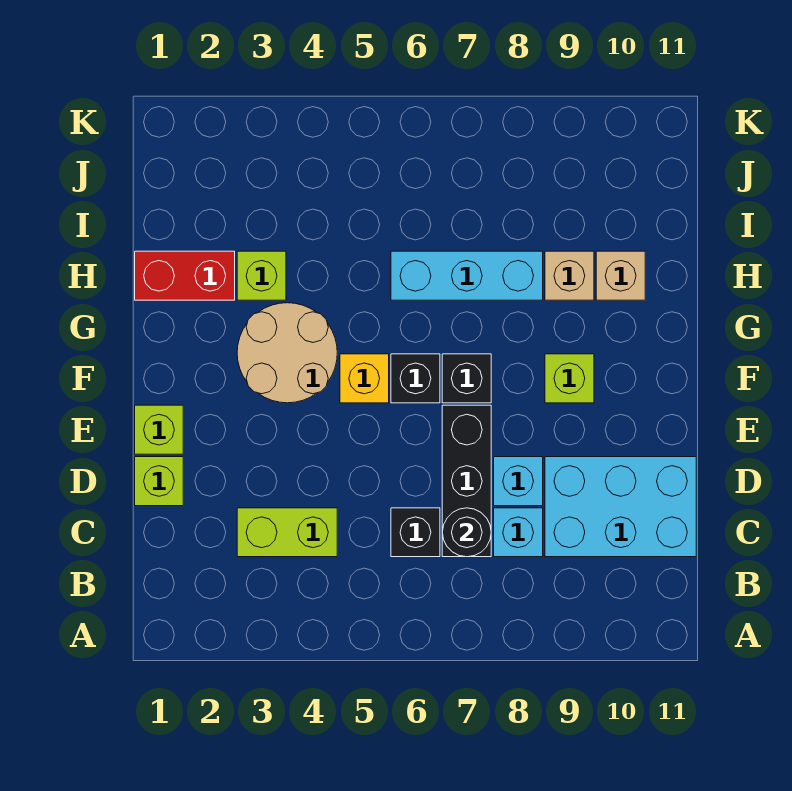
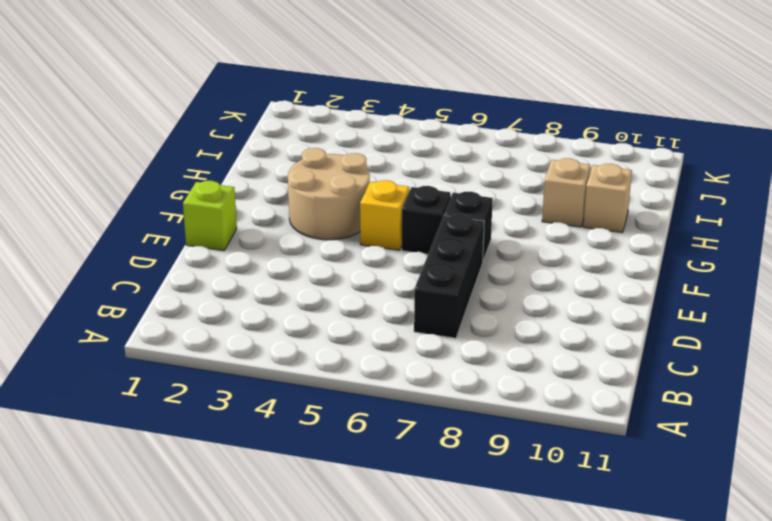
none -> lime brick C3:C4 level 1
none -> black brick C6 level 1
none -> cyan brick C8 level 1

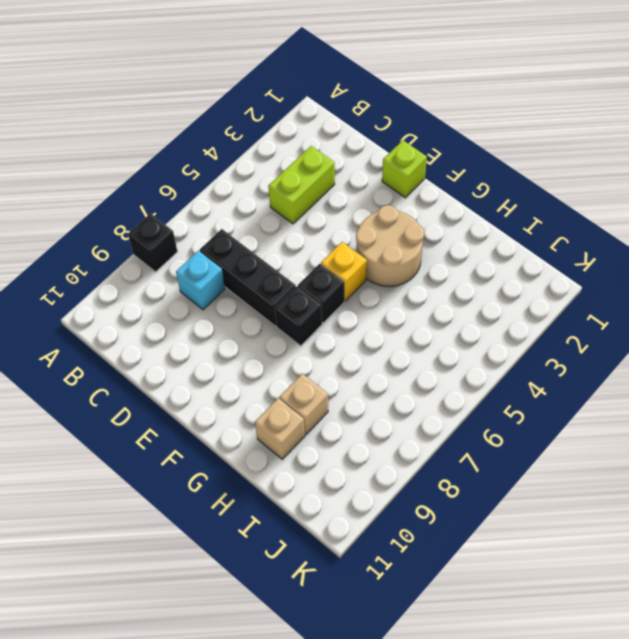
black brick A8 level 1 -> black brick C6 level 1
none -> cyan brick C9:D11 level 1
none -> lime brick D1 level 1
none -> cyan brick D8 level 1

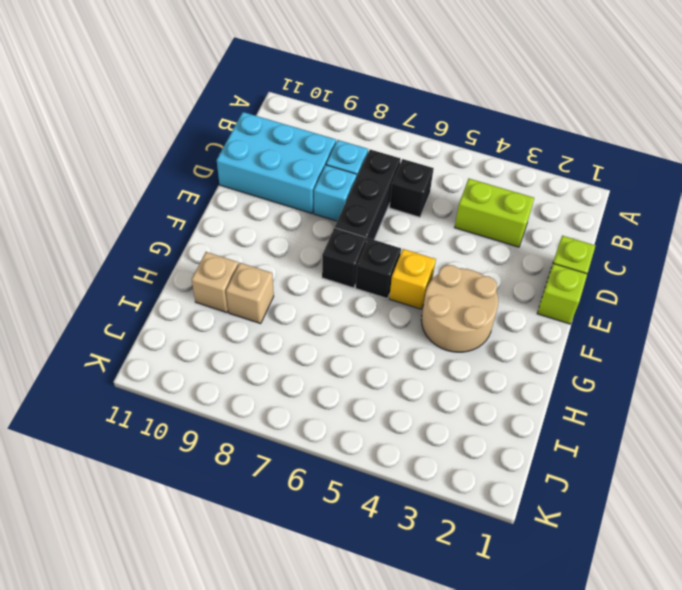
none -> lime brick F9 level 1
none -> red brick H1:H2 level 1
none -> lime brick H3 level 1

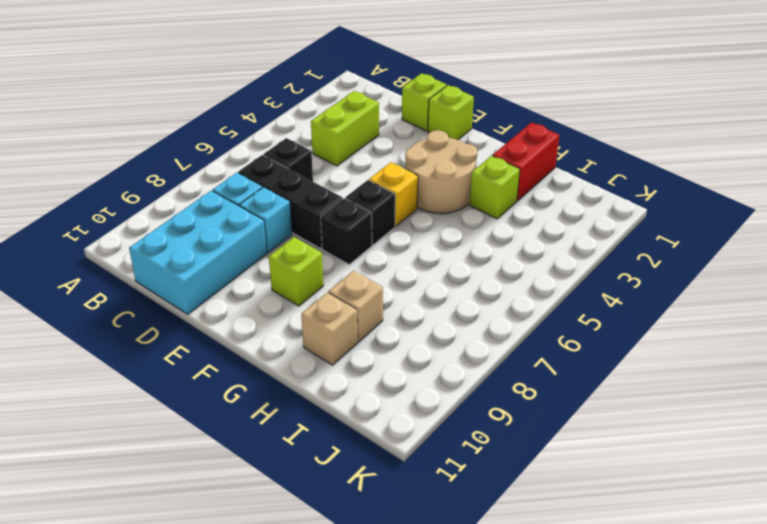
none -> cyan brick H6:H8 level 1
none -> black round brick C7 level 2

